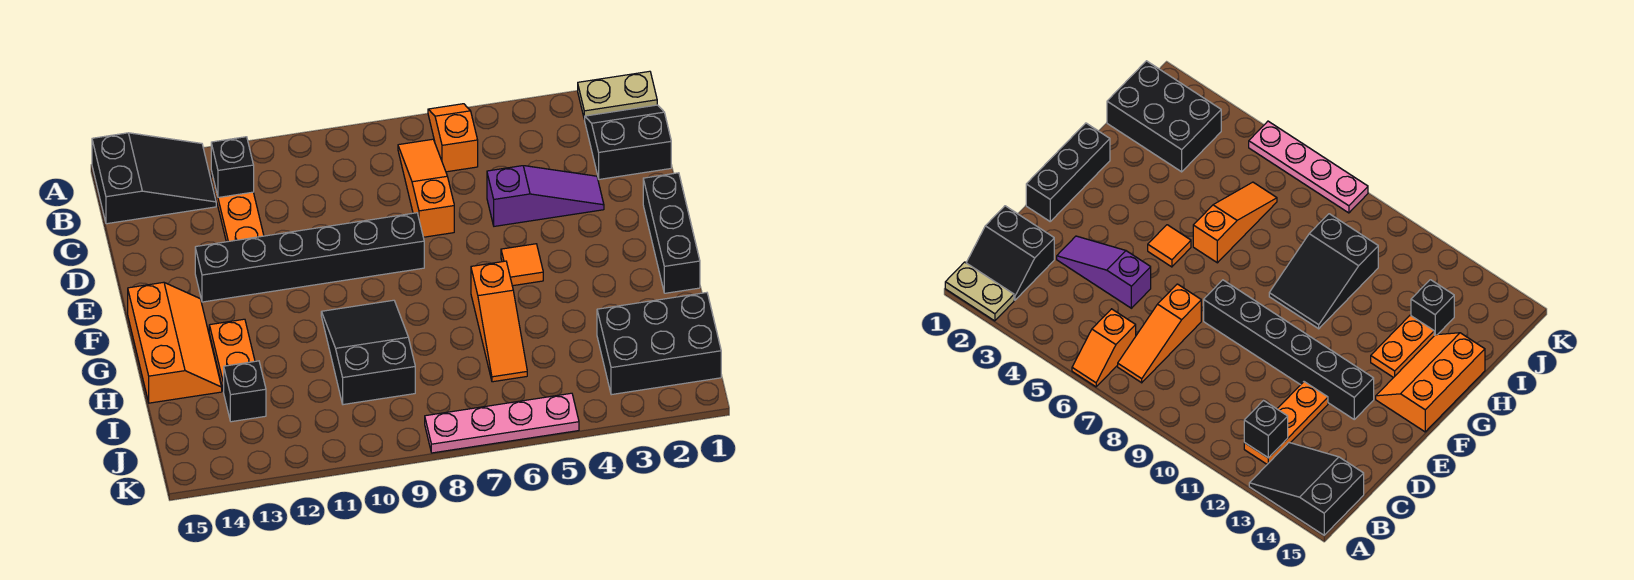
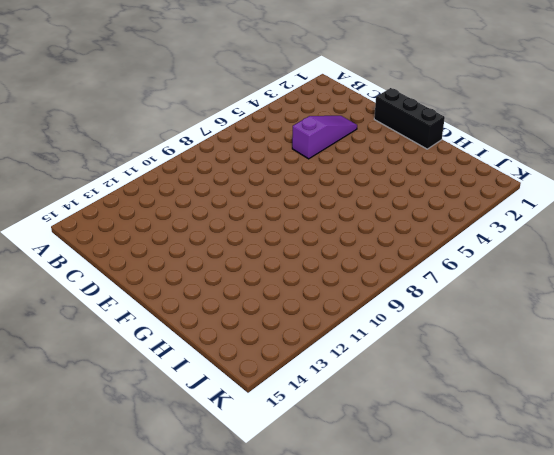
none -> tan plate A1:A2 level 1
none -> orange slope A6:B6 level 1 top B
none -> black slope A13:B15 level 1 top 15

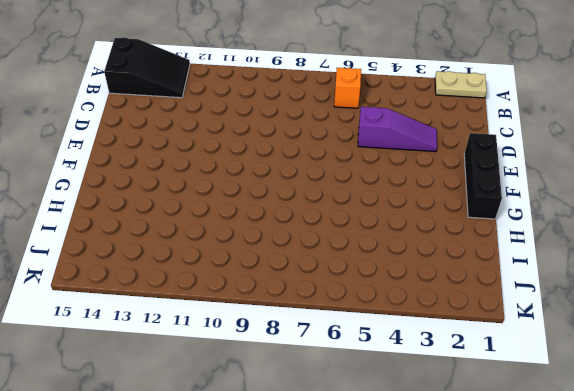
none -> black slope B1:C2 level 1 top C
none -> orange slope B7:D7 level 1 top D
none -> orange plate B12:D12 level 1

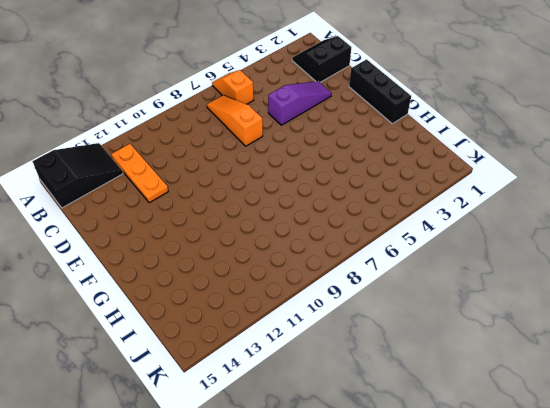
none -> tan plate A1:A2 level 1
none -> black brick E8:E13 level 1
none -> orange tile F5 level 1

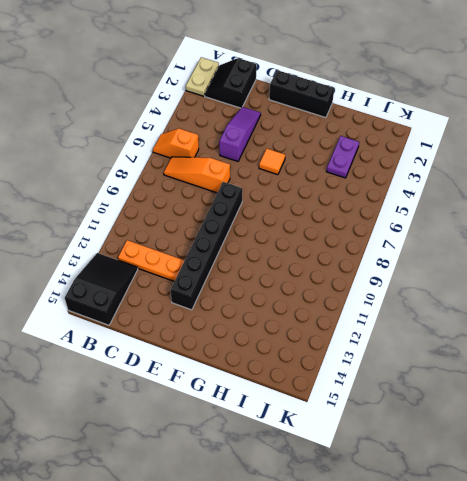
purple plate I3:I4 level 1 -> black brick I1:J3 level 1
none -> orange slope F14:H15 level 1 top 15
none -> orange slope G6:I6 level 1 top G
none -> black slope G9:I10 level 1 top I

